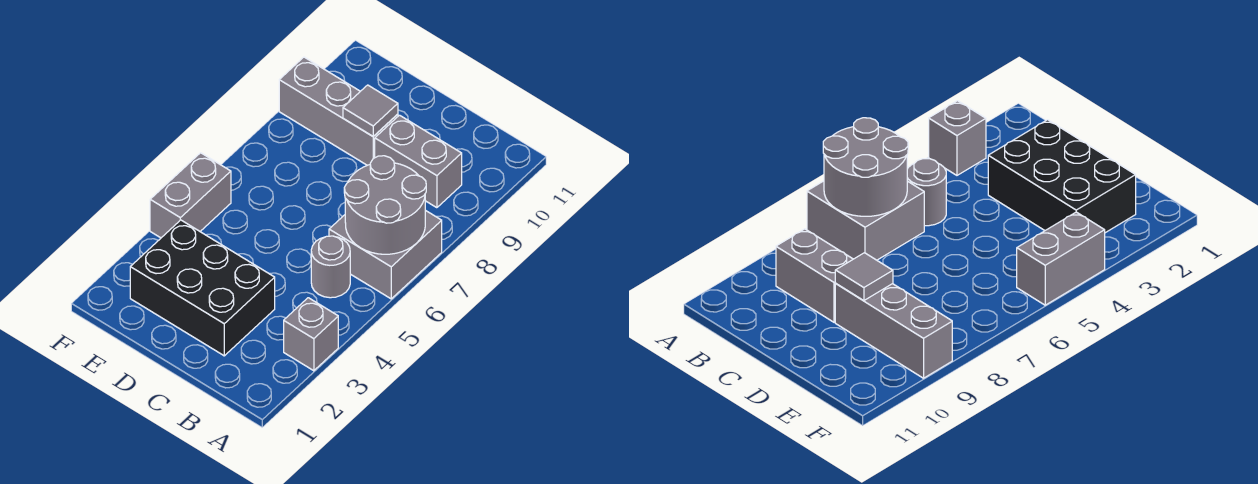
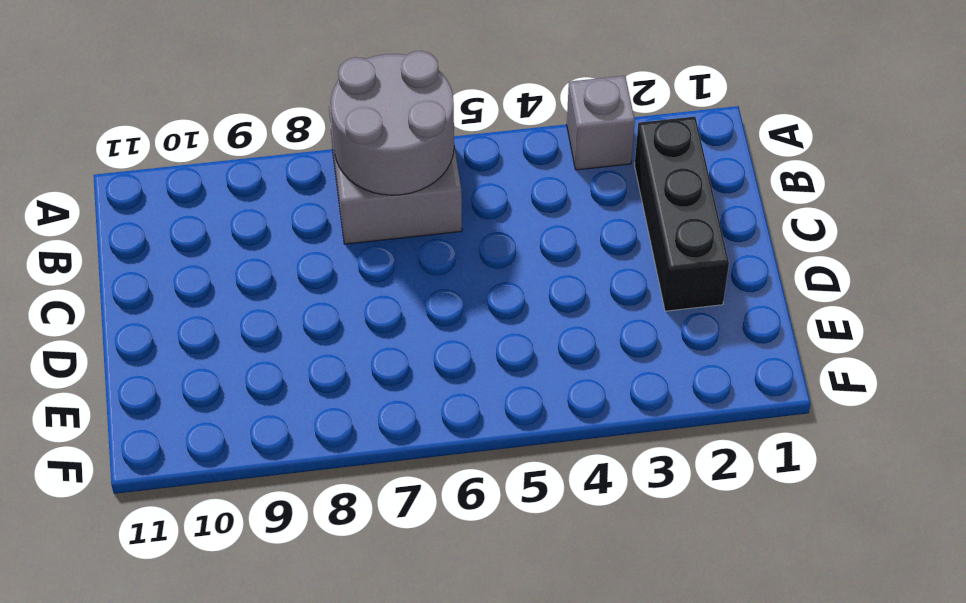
black brick B2:D2 level 1 -> black brick C2:E3 level 1
none -> grey round brick B5 level 1
none -> grey brick B9:C9 level 1

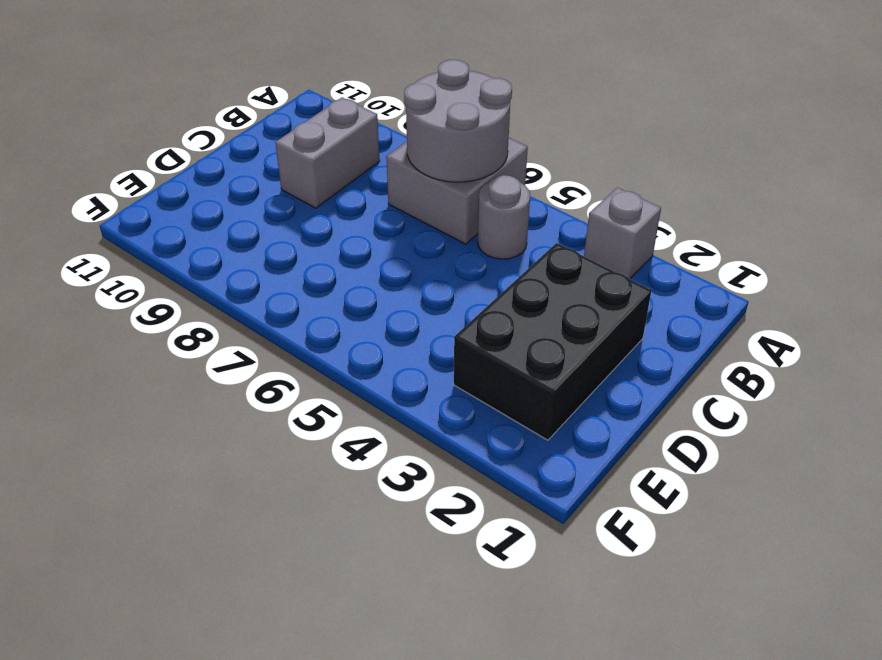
none -> grey brick D9:F9 level 1
none -> grey brick F4:F5 level 1

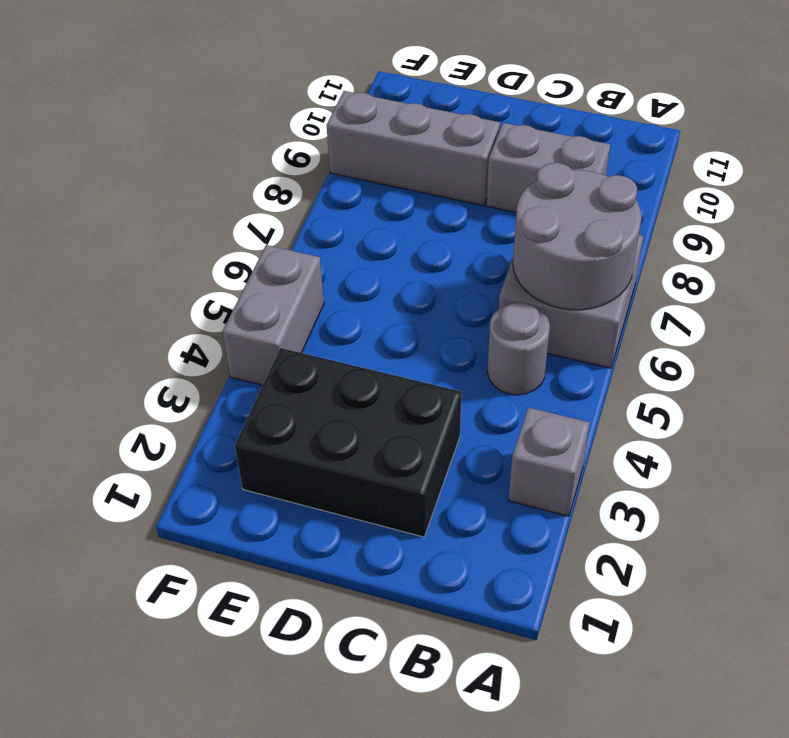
none -> grey tile D9 level 2

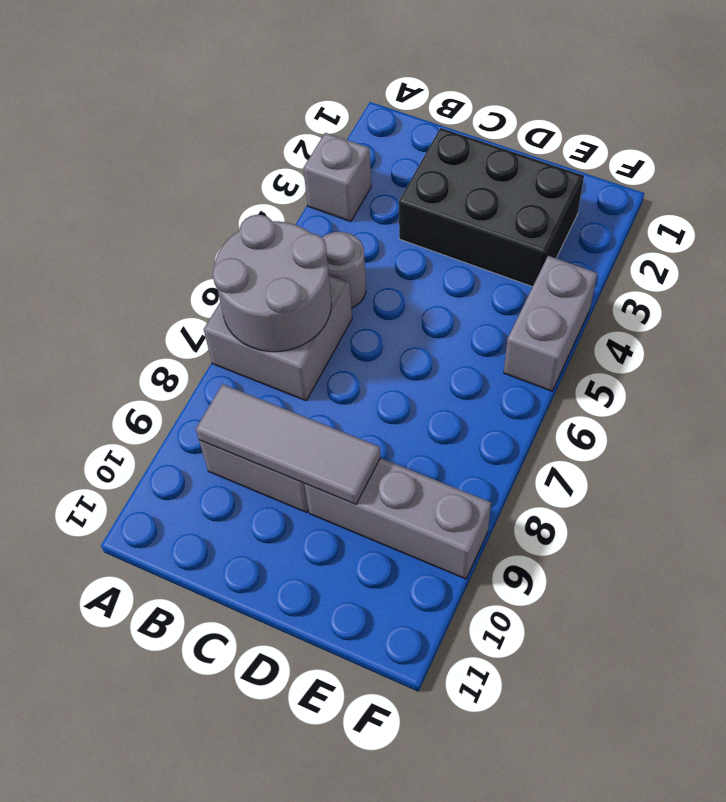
grey tile B9:D9 level 2 -> grey tile D9 level 2

